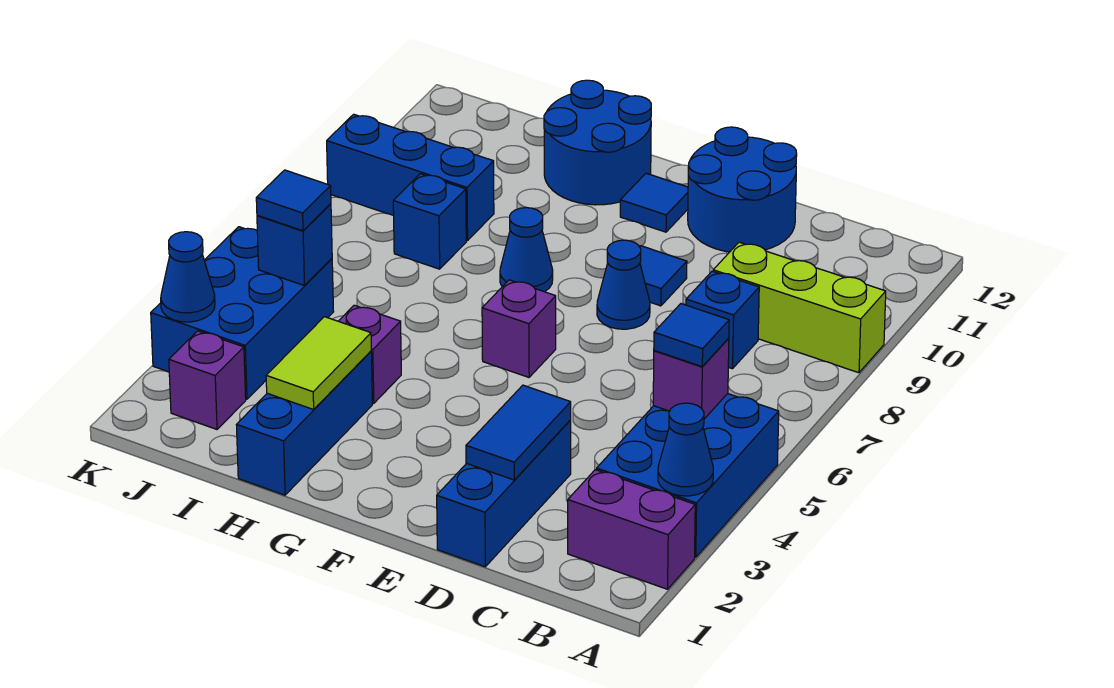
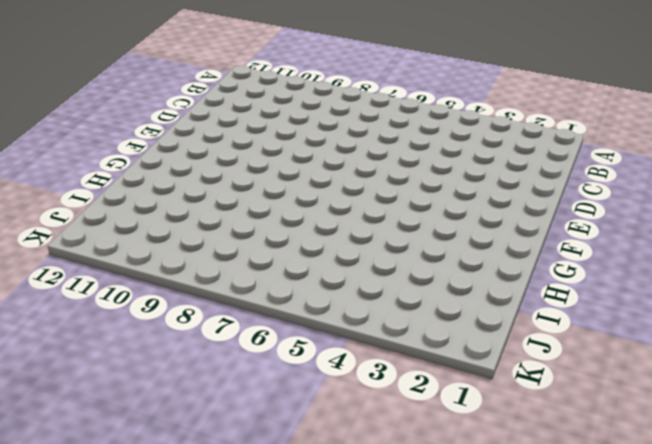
none -> purple brick A2:B2 level 1
none -> blue brick A3:B5 level 1
none -> lime brick A9:C9 level 1

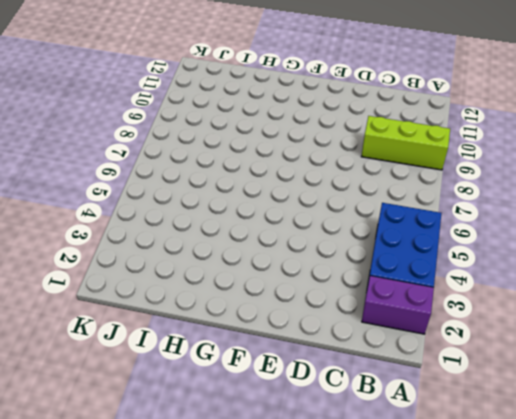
none -> blue brick C8 level 1
none -> blue brick D1:D3 level 1
none -> blue round brick D11:E12 level 1

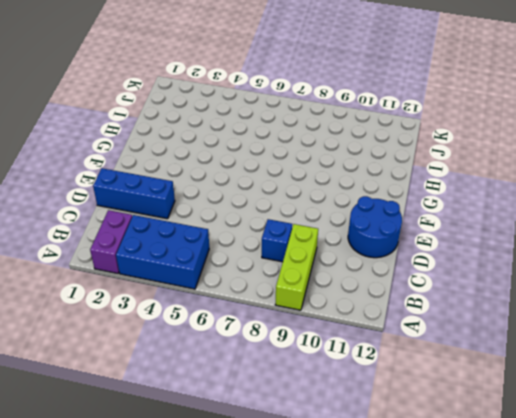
none -> blue cone E8 level 1
none -> blue tile E9 level 1
none -> purple brick F6 level 1

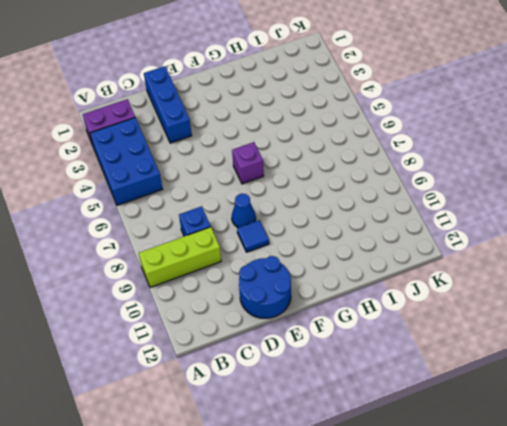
none -> blue tile F11 level 1
none -> blue cone G8 level 1
none -> blue round brick G11:H12 level 1

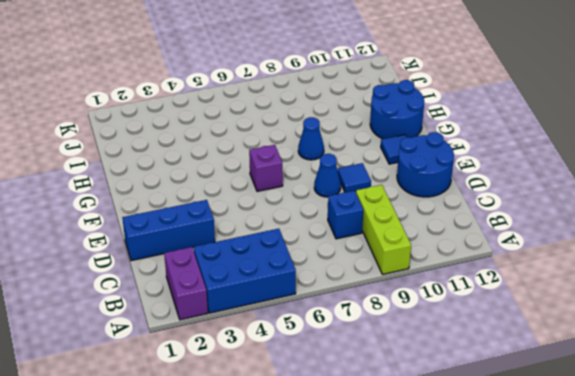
none -> blue brick H1:H3 level 1
none -> purple brick H4 level 1
none -> blue brick I8 level 1

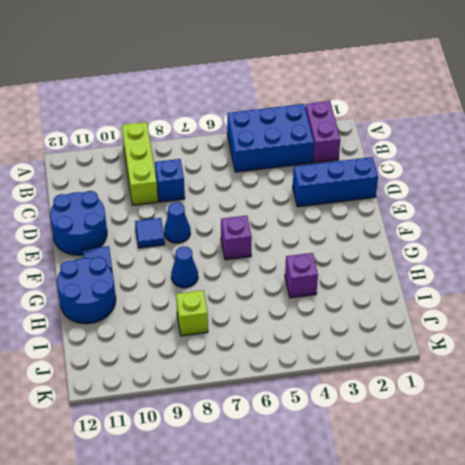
lime brick I8 level 1 -> blue brick I8 level 1
none -> blue brick H1:H3 level 1
none -> blue brick I9:K9 level 1
none -> purple brick J2 level 1

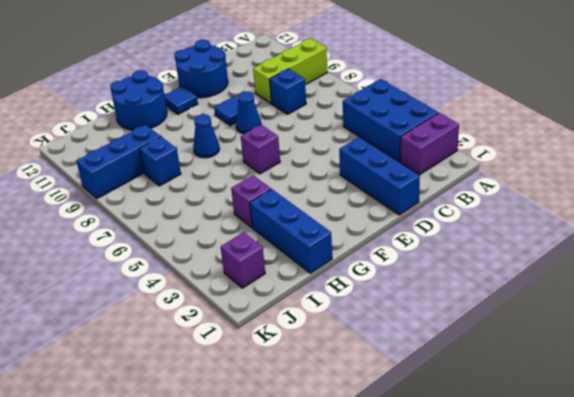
none -> blue brick J3:K5 level 1
none -> blue cone A3 level 2
none -> purple brick B5 level 2

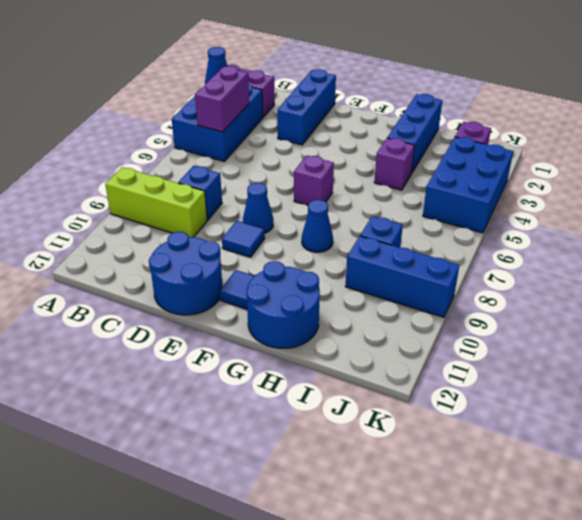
purple brick B4:B5 level 2 -> purple brick B5 level 2
none -> blue tile D2:D3 level 2
none -> lime tile H2:H3 level 2
none -> blue brick J5 level 2

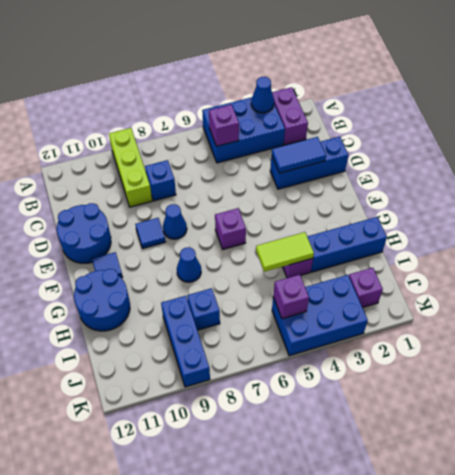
lime tile H4:H5 level 2 -> lime tile H2:H3 level 2
purple brick J5 level 2 -> blue brick J5 level 2
none -> blue cone K3 level 2
none -> blue tile B5 level 3
none -> blue tile J5 level 3

